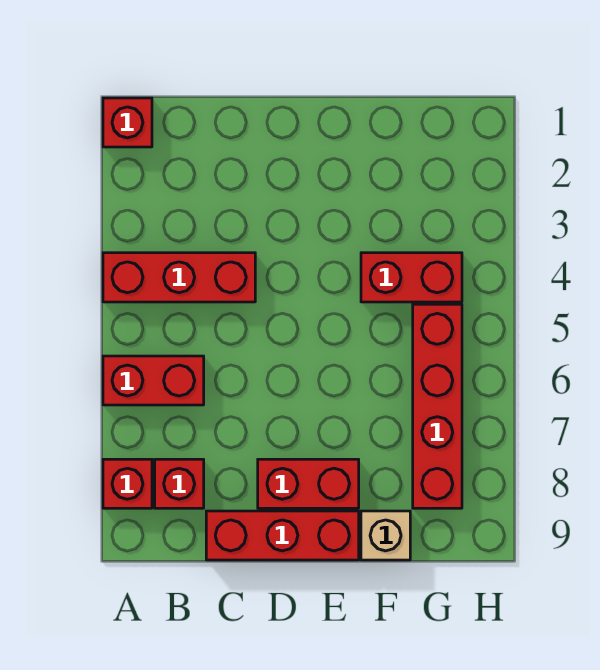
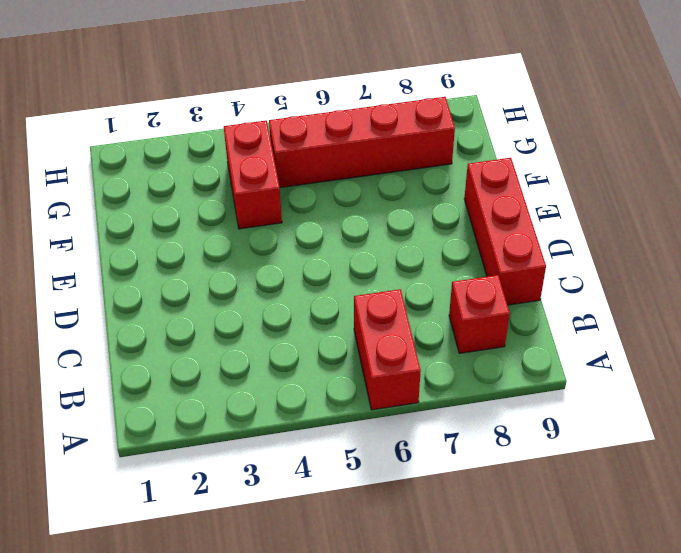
none -> red brick A1 level 1
none -> red brick A4:C4 level 1

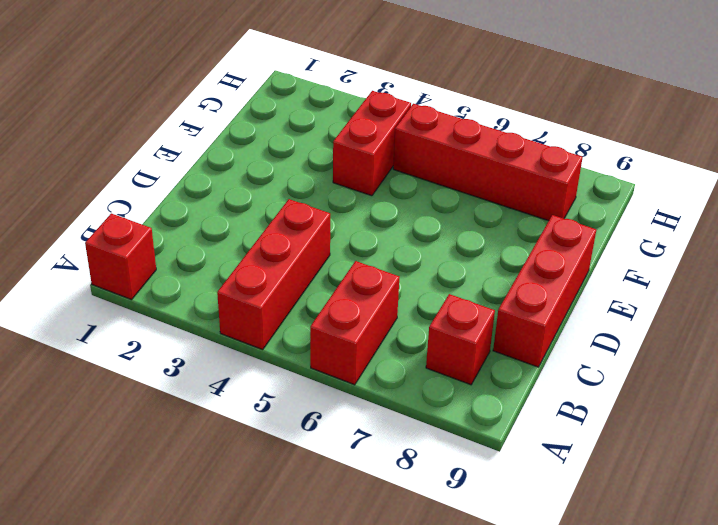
none -> red brick A8 level 1
none -> red brick D8:E8 level 1

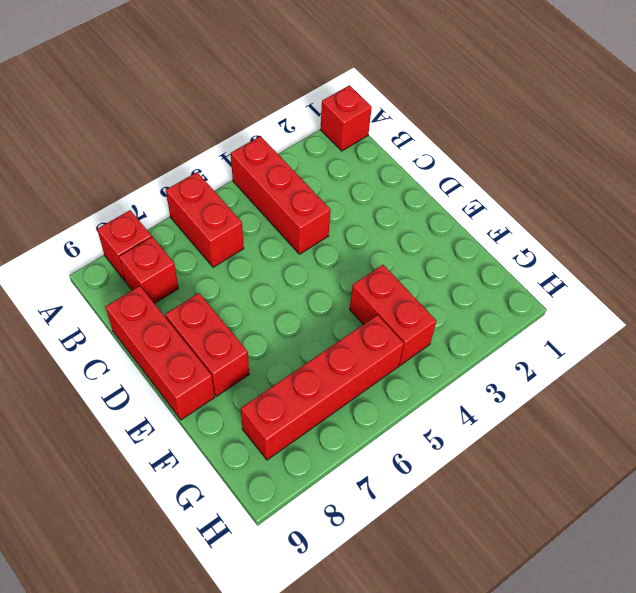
none -> tan brick F9 level 1

